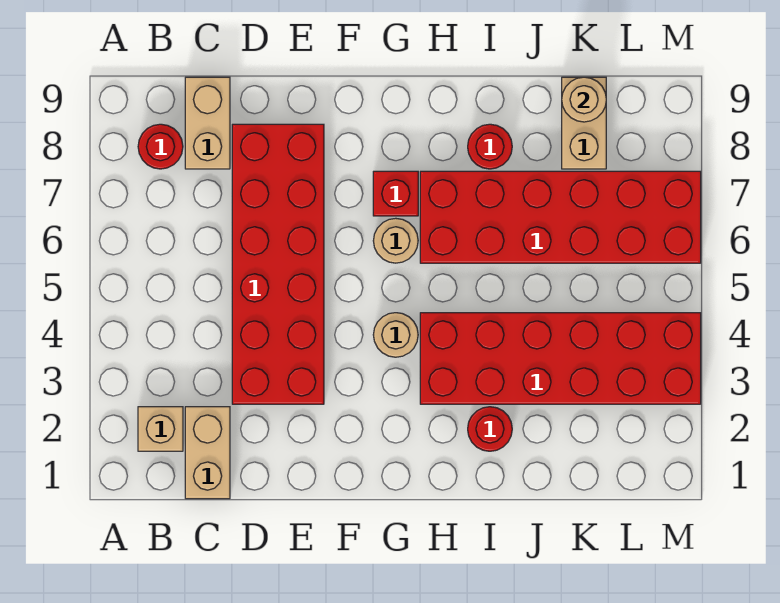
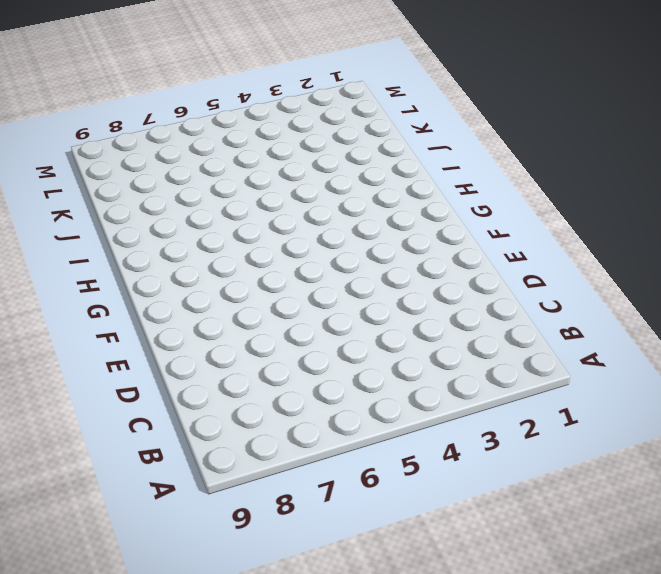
none -> tan brick B2 level 1
none -> red round brick B8 level 1
none -> tan brick C1:C2 level 1

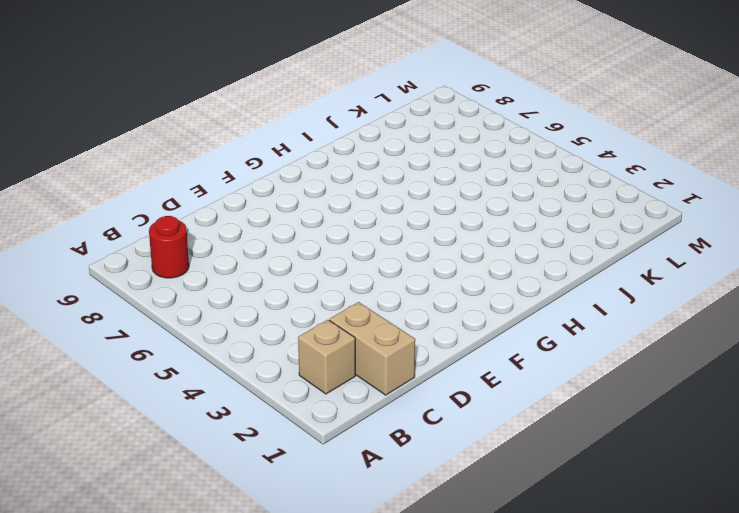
none -> tan brick C8:C9 level 1
none -> red brick D3:E8 level 1
none -> tan round brick G4 level 1

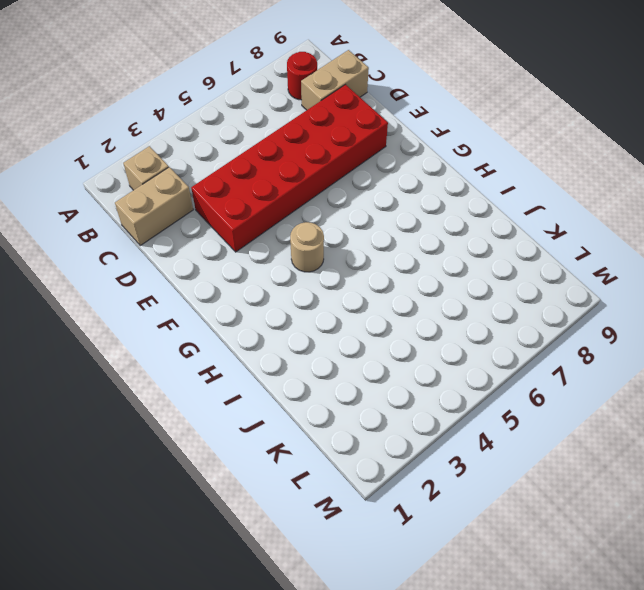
none -> tan round brick G6 level 1
none -> red brick G7 level 1
none -> red brick H3:M4 level 1

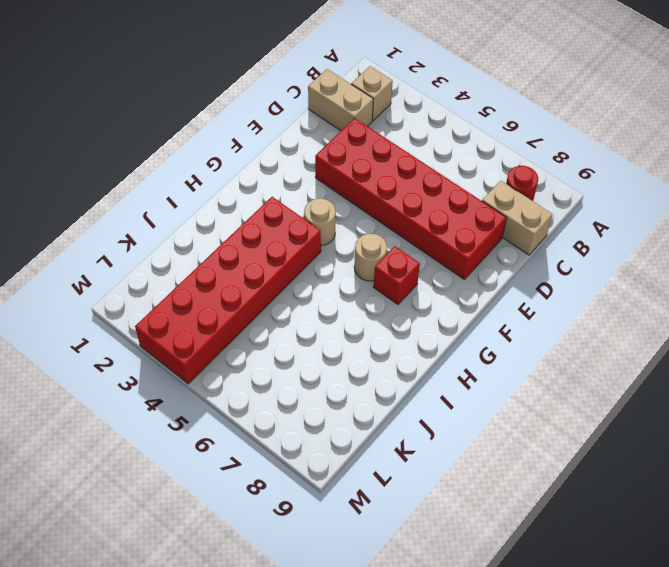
none -> red brick H6:M7 level 1
none -> red round brick I2 level 1
none -> red round brick I8 level 1

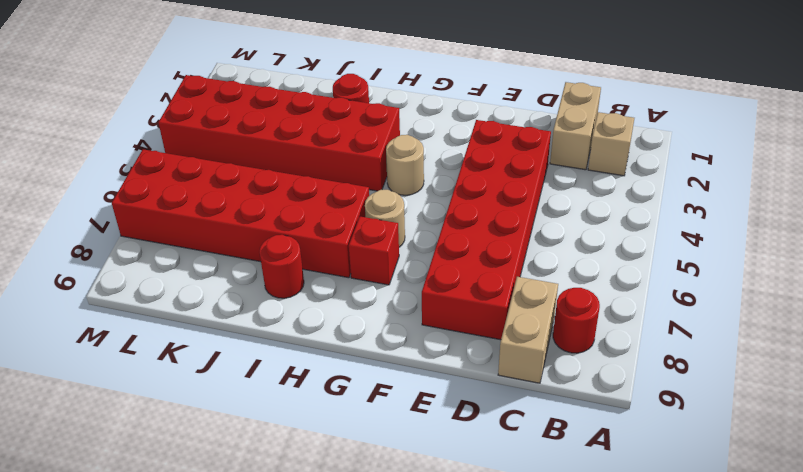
none -> tan brick K8:K9 level 1
none -> tan round brick K9 level 2

